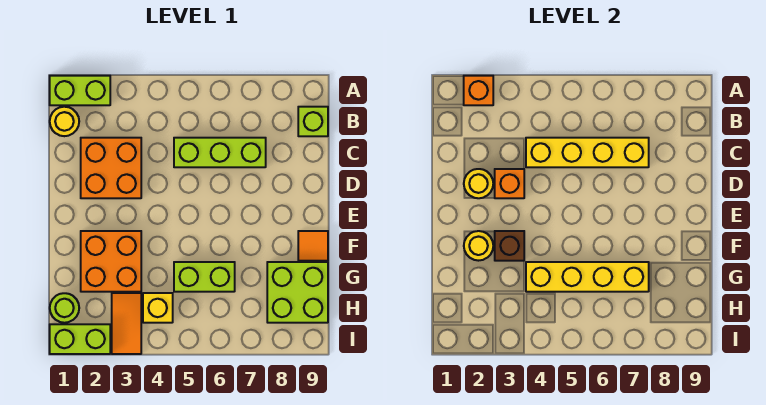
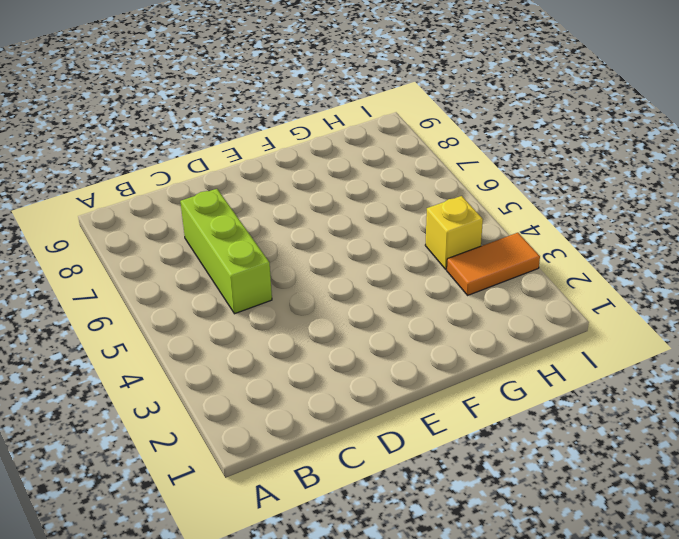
none -> lime brick A1:A2 level 1
none -> yellow round brick B1 level 1
none -> lime brick B9 level 1

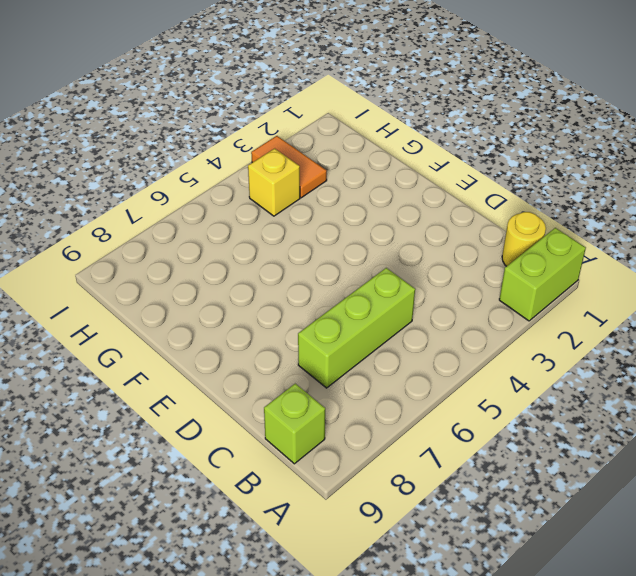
none -> orange brick C2:D3 level 1
none -> orange brick F2:G3 level 1
none -> orange tile F9 level 1

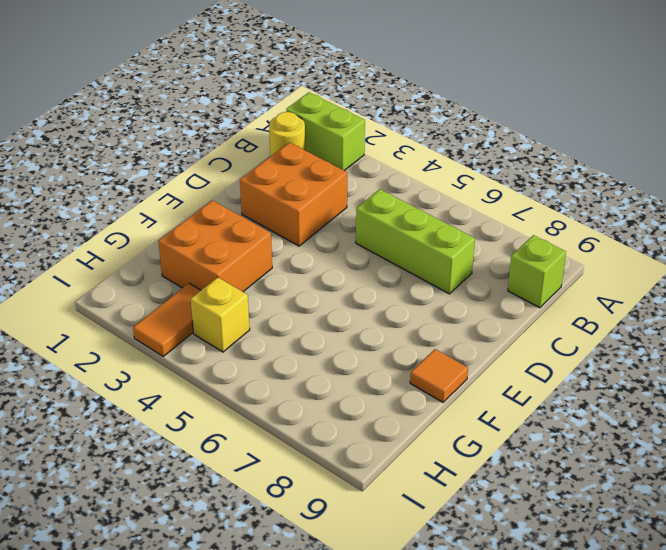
none -> lime brick G5:G6 level 1
none -> lime brick G8:H9 level 1
none -> lime round brick H1 level 1

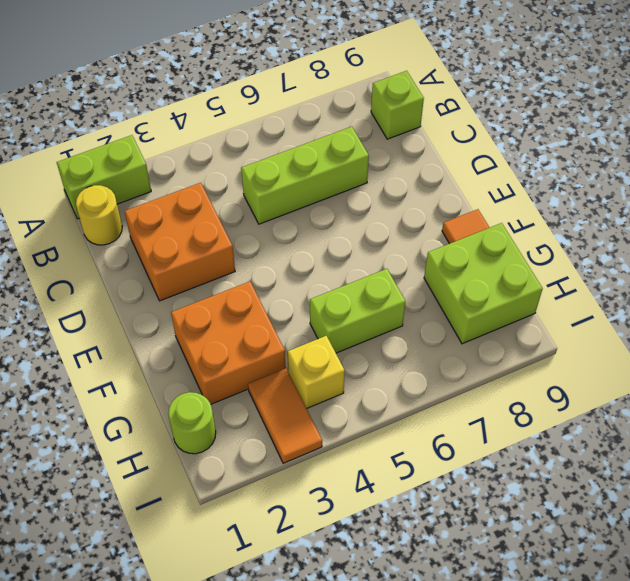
none -> lime brick I1:I2 level 1
none -> orange brick A2 level 2
none -> yellow brick C4:C7 level 2

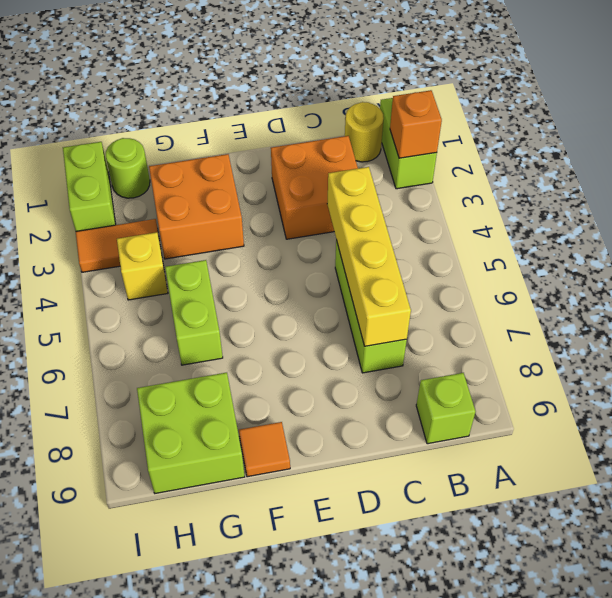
none -> yellow round brick D2 level 2
none -> orange brick D3 level 2
none -> yellow round brick F2 level 2

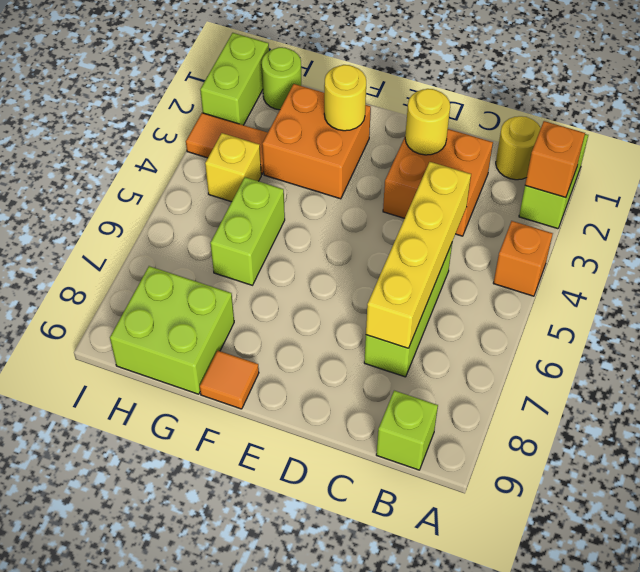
orange brick A4 level 1 -> orange brick D3 level 2
none -> brown brick F3 level 2
none -> yellow brick G4:G7 level 2

